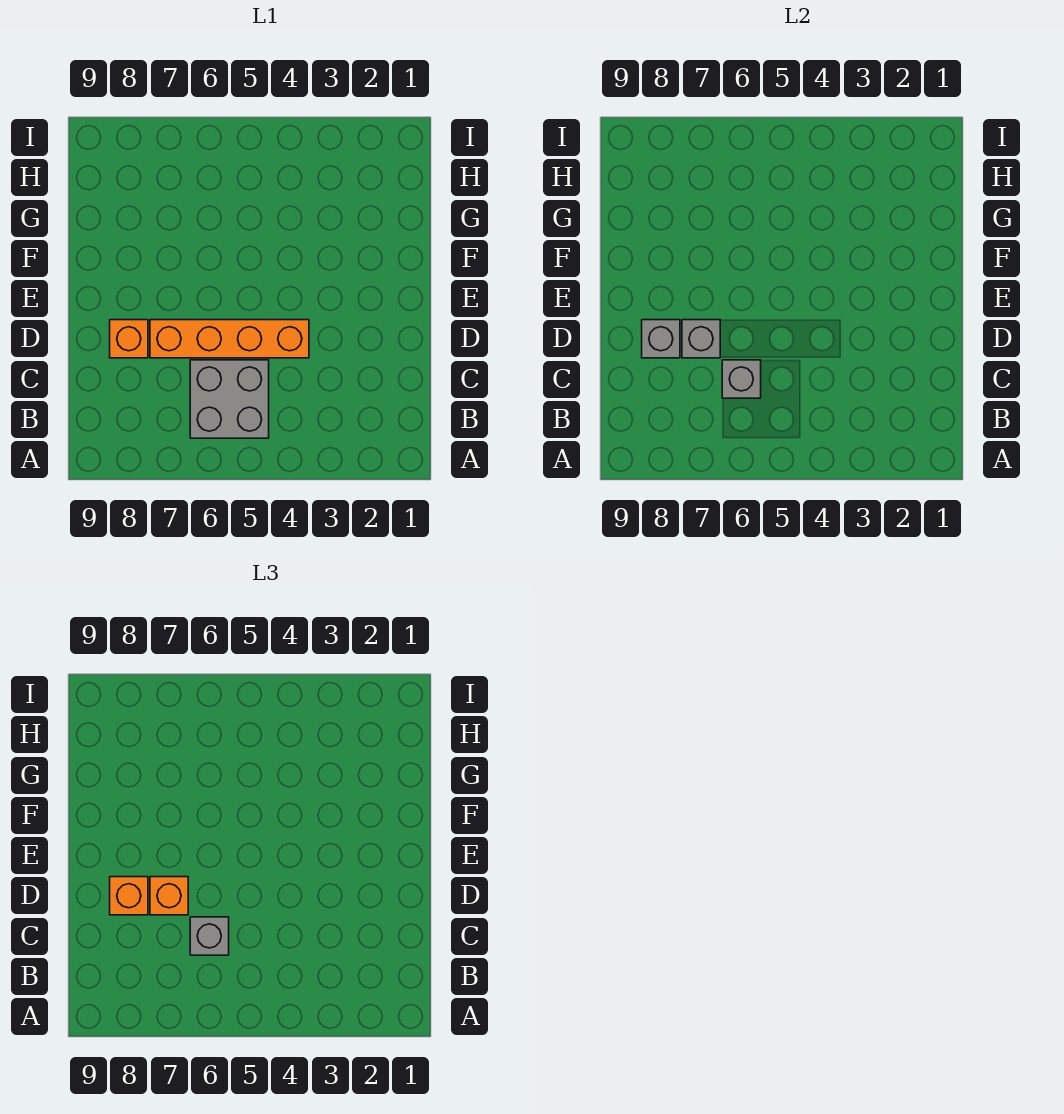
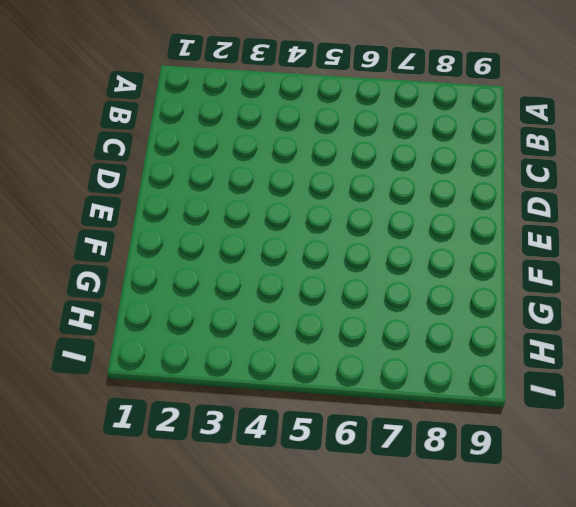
none -> grey brick B5:C6 level 1
none -> orange brick D4:D7 level 1

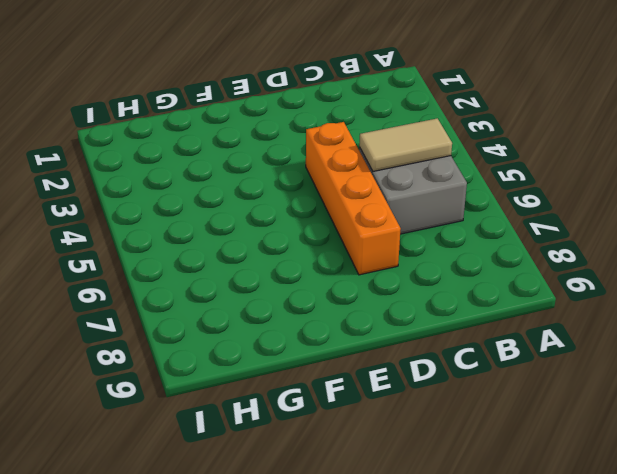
tan tile B5:C5 level 2 -> none
none -> orange brick D8 level 1
none -> grey brick C6 level 2

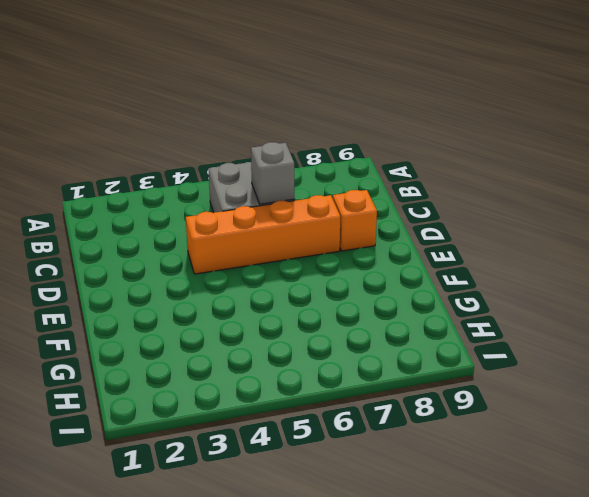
none -> grey brick D7 level 2
none -> grey brick D8 level 2

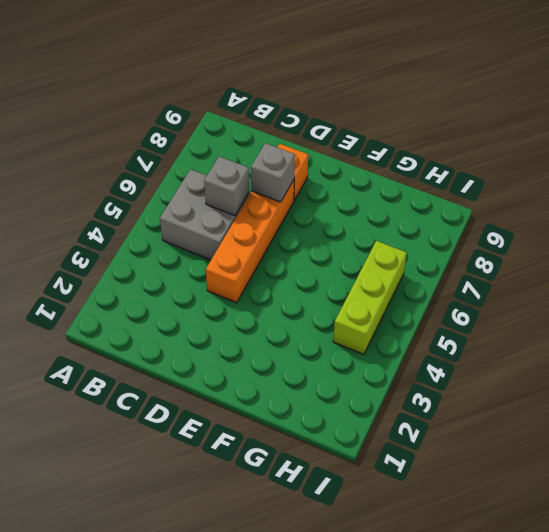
lime brick H4:H6 level 1 -> none
none -> grey brick D8 level 2
none -> grey brick C6 level 3

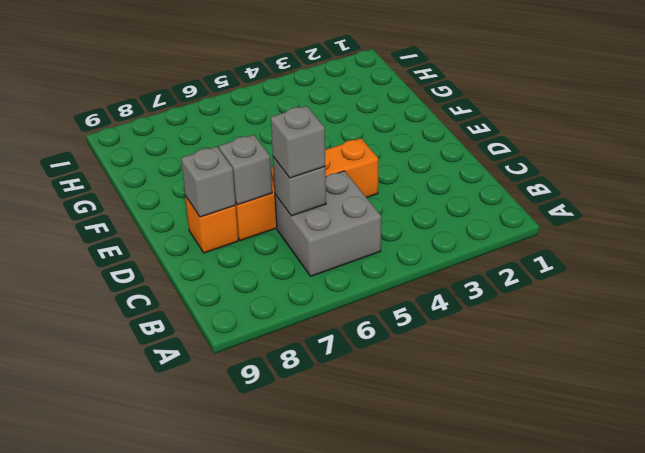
none -> orange brick D7 level 3
none -> orange brick D8 level 3

